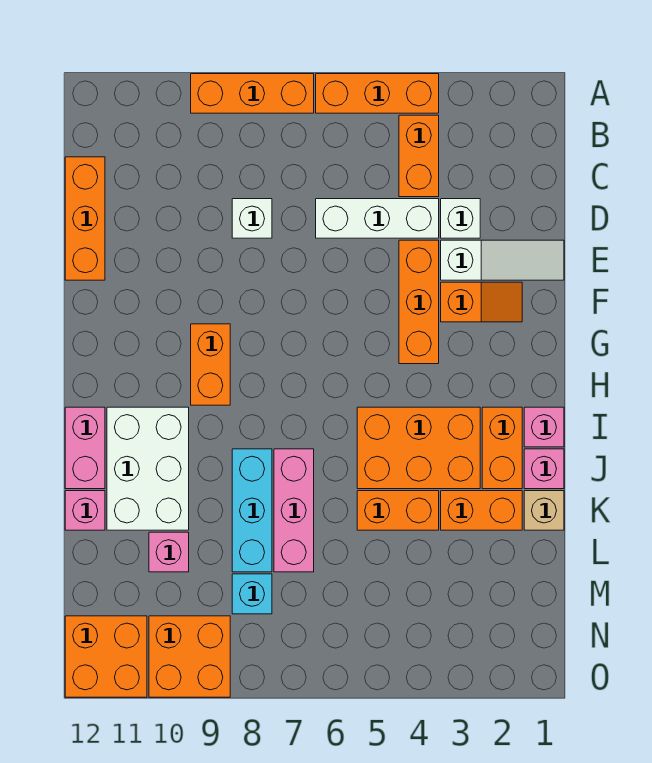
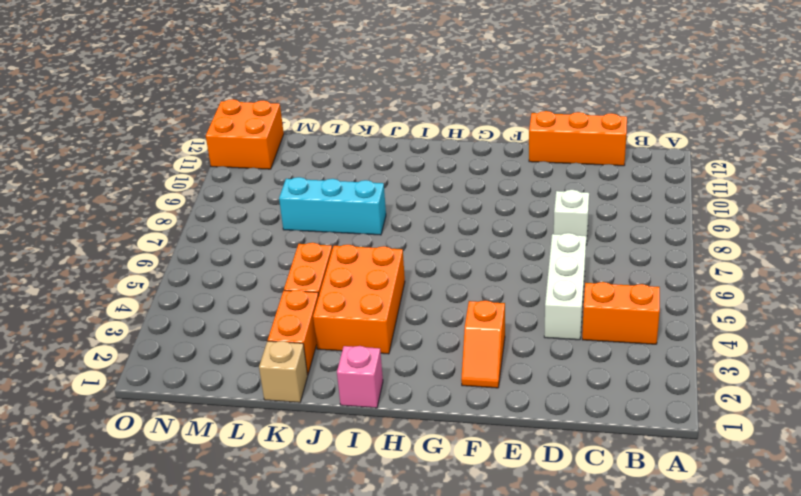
none -> orange brick A4:A6 level 1
none -> orange brick A7:A9 level 1
none -> white brick D3 level 1

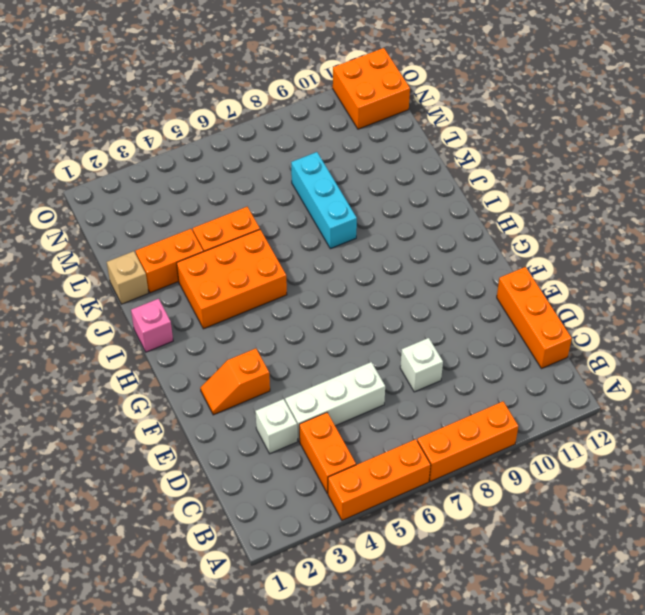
none -> white slope E1:E3 level 1 top 3
none -> orange brick E4:G4 level 1
none -> orange brick G9:H9 level 1

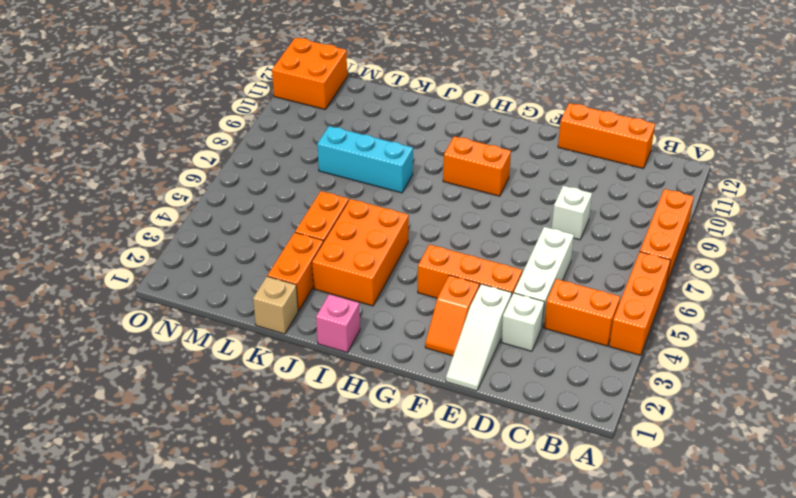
none -> orange brick I2:J2 level 1
none -> white brick I10:K11 level 1
none -> pink brick I12:J12 level 1

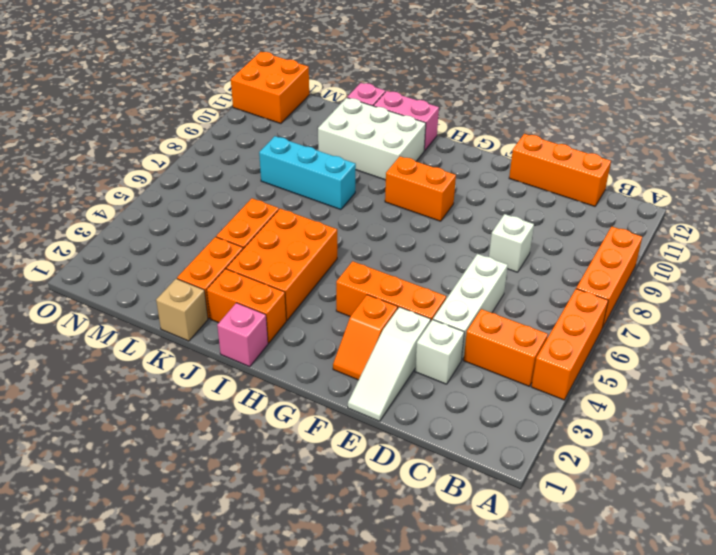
none -> pink brick J1 level 1
none -> pink brick J7:L7 level 1
none -> pink brick L10 level 1

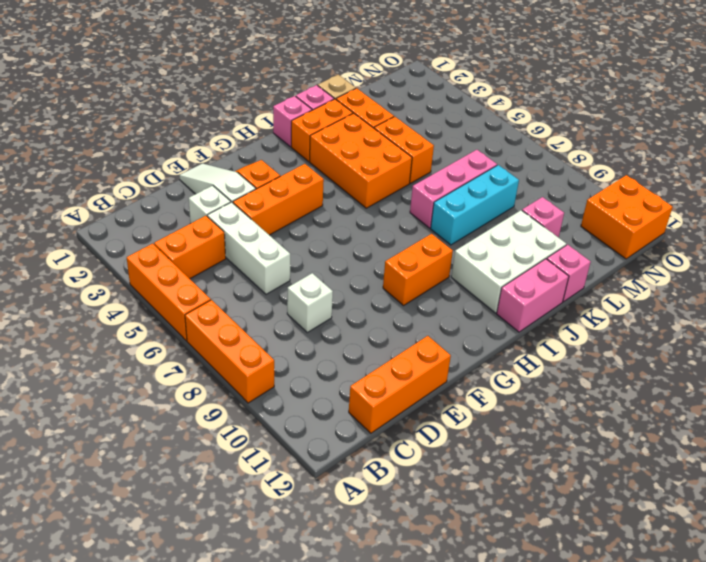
none -> cyan brick M8 level 1
none -> orange brick N9:O10 level 1

